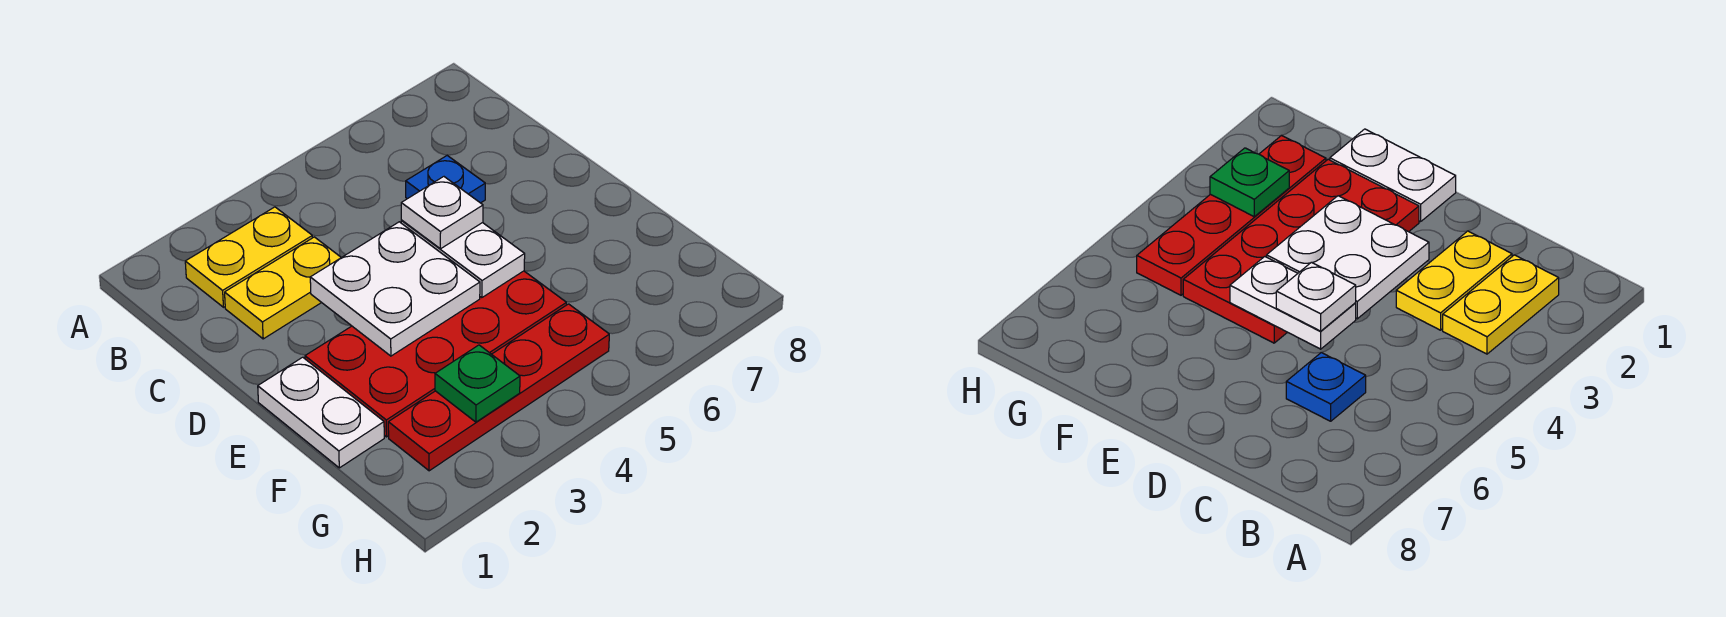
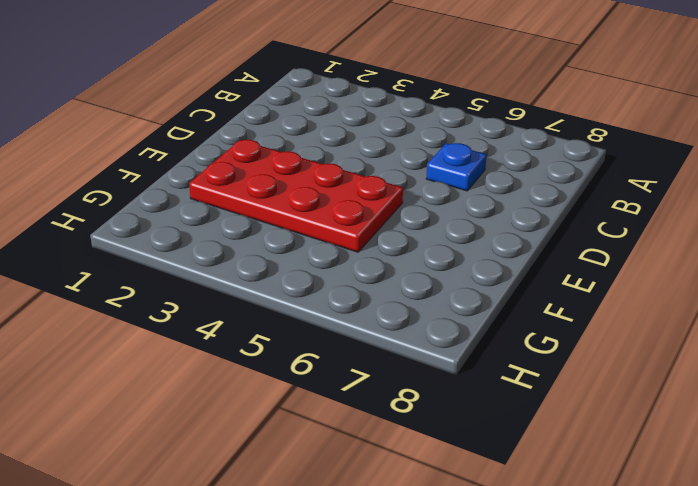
none -> yellow plate B2:B3 level 1
none -> yellow plate C2:C3 level 1

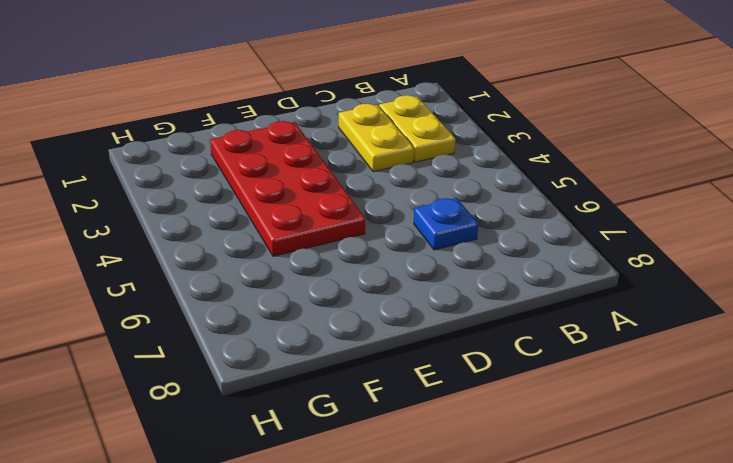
none -> white plate E1:F1 level 1
none -> red plate G2:G5 level 1

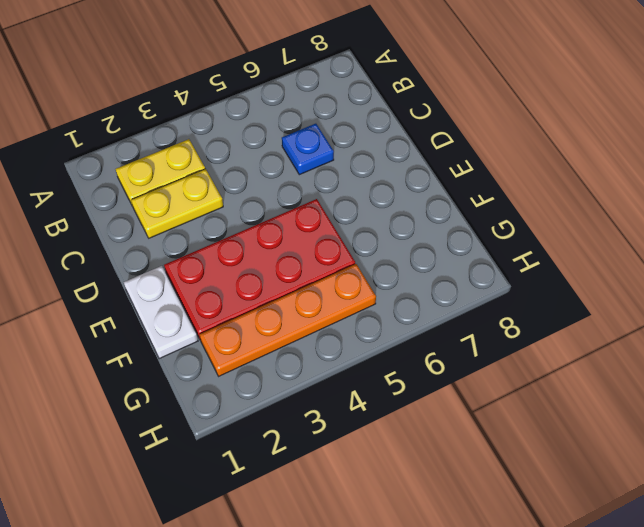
orange plate G2:G5 level 1 -> red plate G2:G5 level 1
none -> white plate D3:E4 level 2
none -> white plate D5:E5 level 2

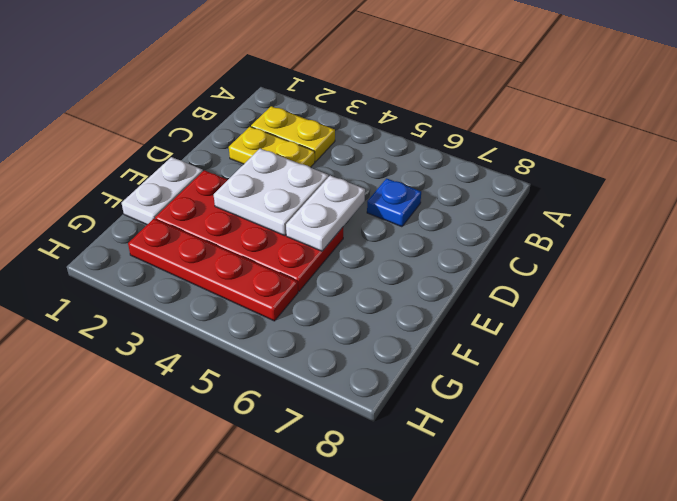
none -> green plate G3 level 2
none -> white plate D5 level 3

